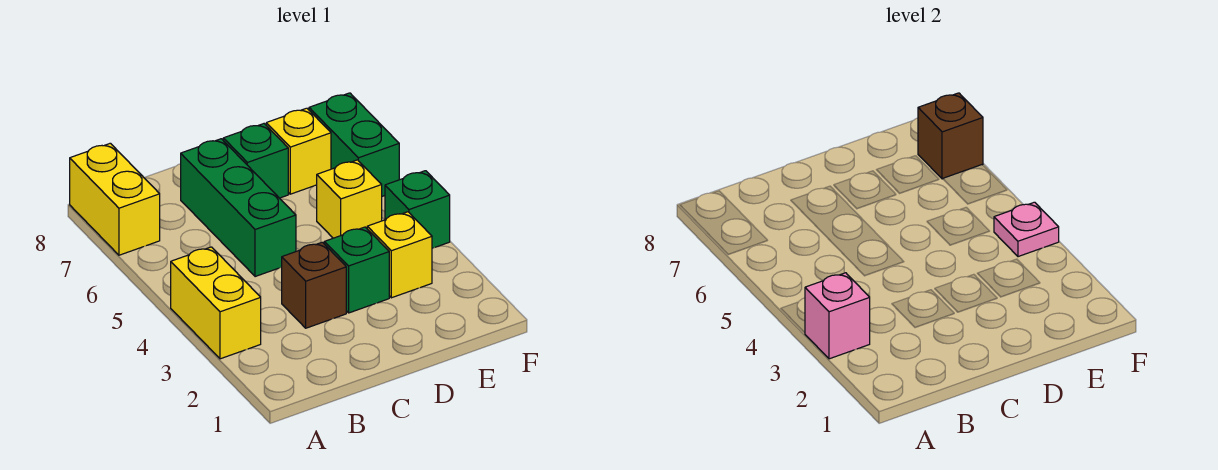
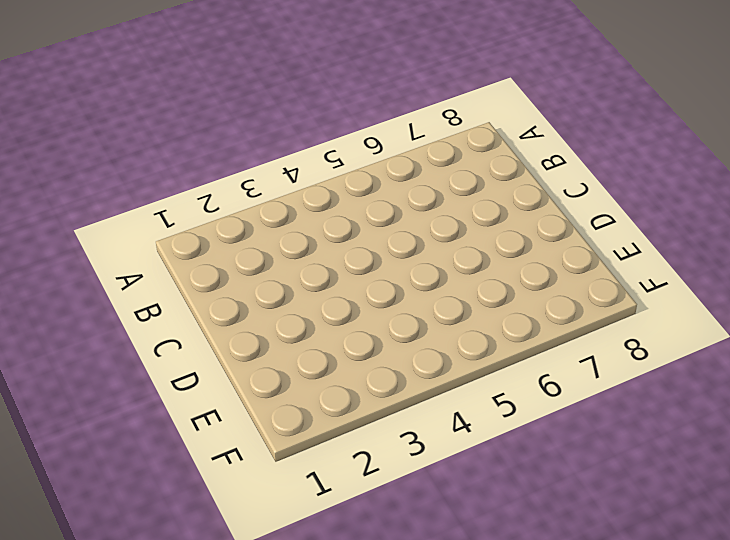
none -> yellow brick A3:A4 level 1
none -> yellow brick A7:A8 level 1
none -> brown brick C3 level 1

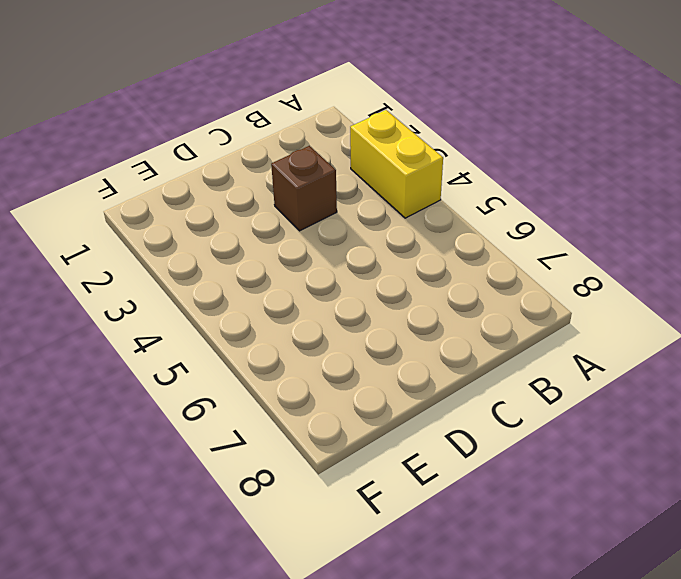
none -> yellow brick A7:A8 level 1
none -> green brick C5:C7 level 1
none -> green brick D3 level 1

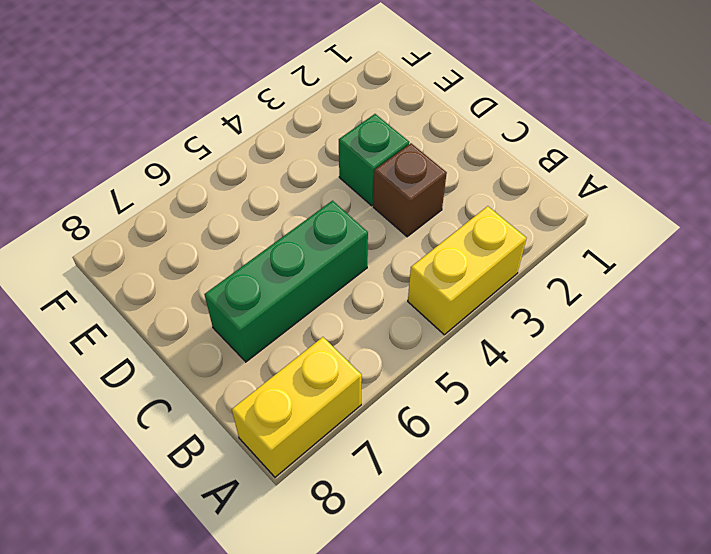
none -> green brick D7 level 1
none -> yellow brick E3 level 1
none -> yellow brick E5 level 1

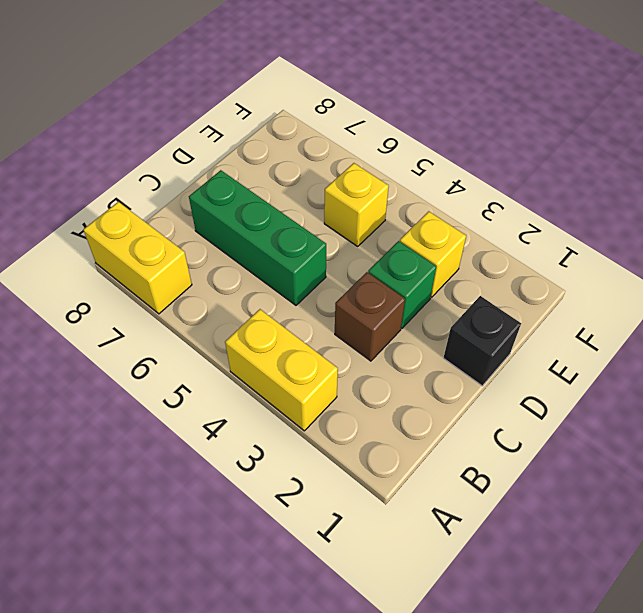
black brick D1 level 1 -> none
none -> green brick D7 level 1
none -> yellow brick E7 level 1
none -> green brick F4 level 1

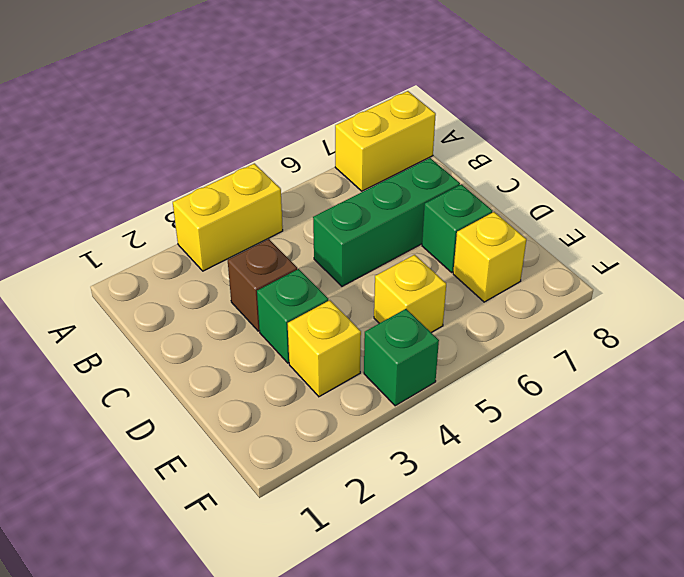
none -> green brick F6:F7 level 1
none -> pink brick A3 level 2
none -> pink plate F4 level 2

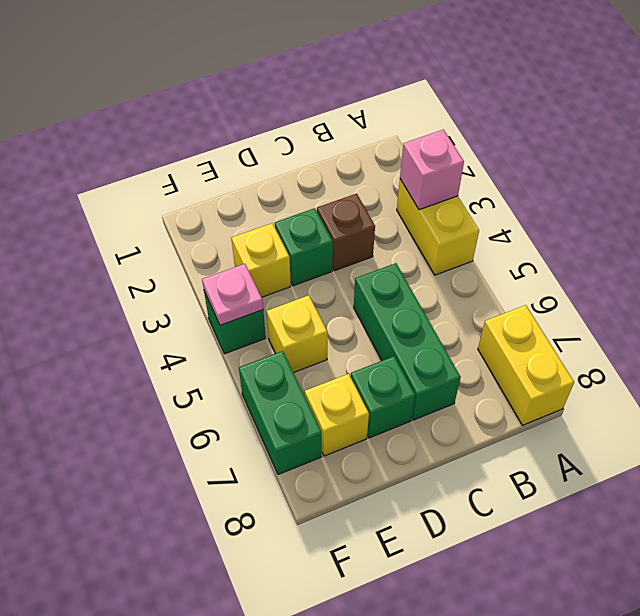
none -> brown brick F7 level 2

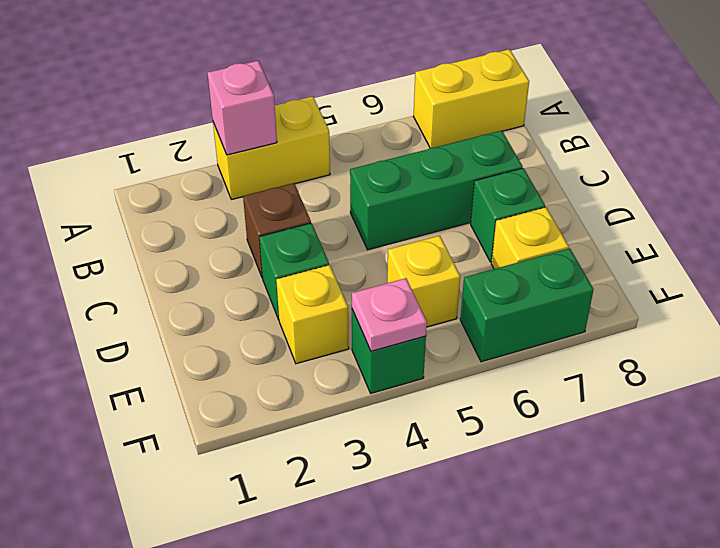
none -> brown brick F7 level 2

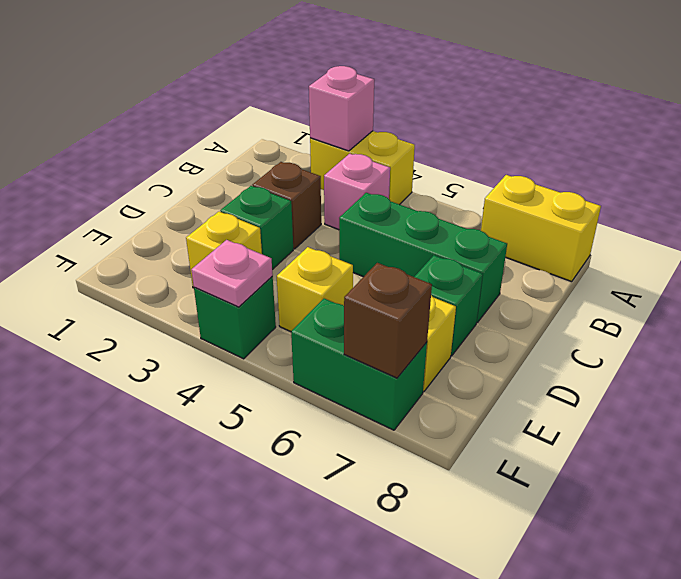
pink brick B4 level 1 -> none

